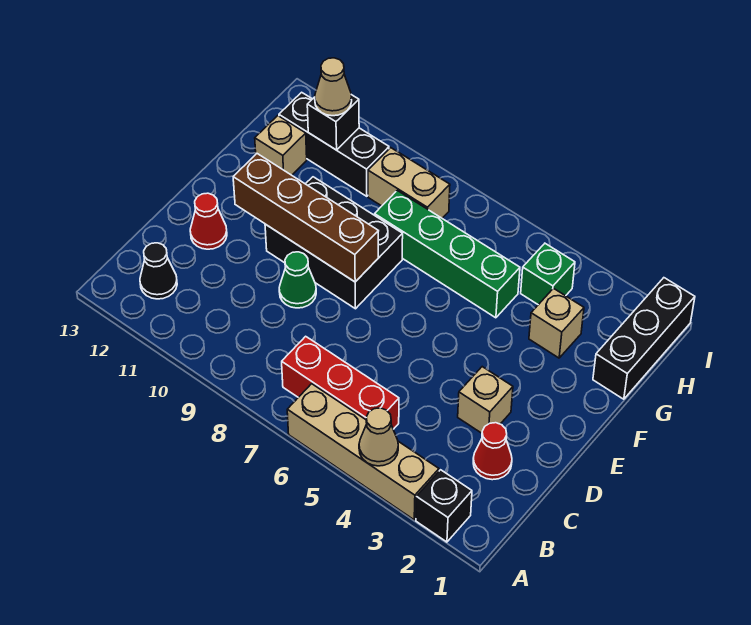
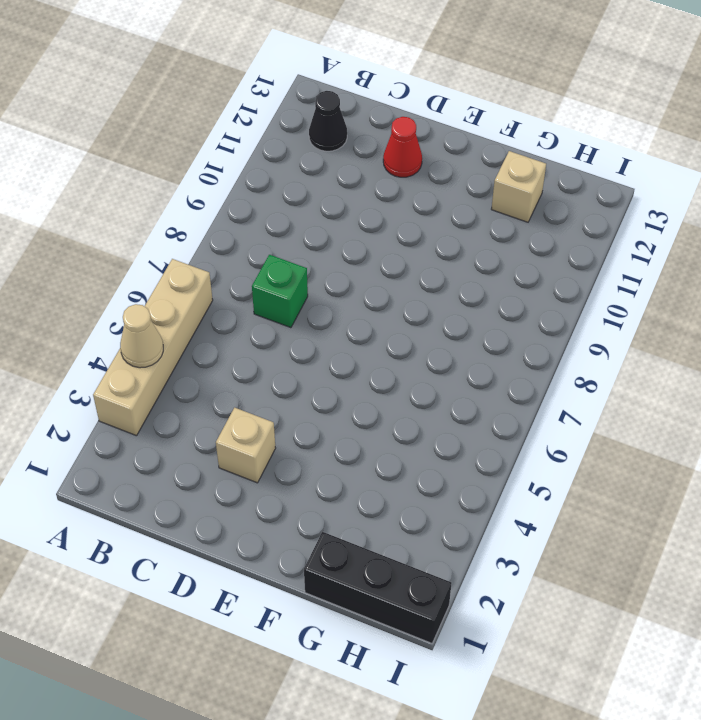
green brick C7 level 1 -> green brick H4 level 1
none -> black brick A2 level 1
none -> red brick B5:B7 level 1
none -> red cone C2 level 1

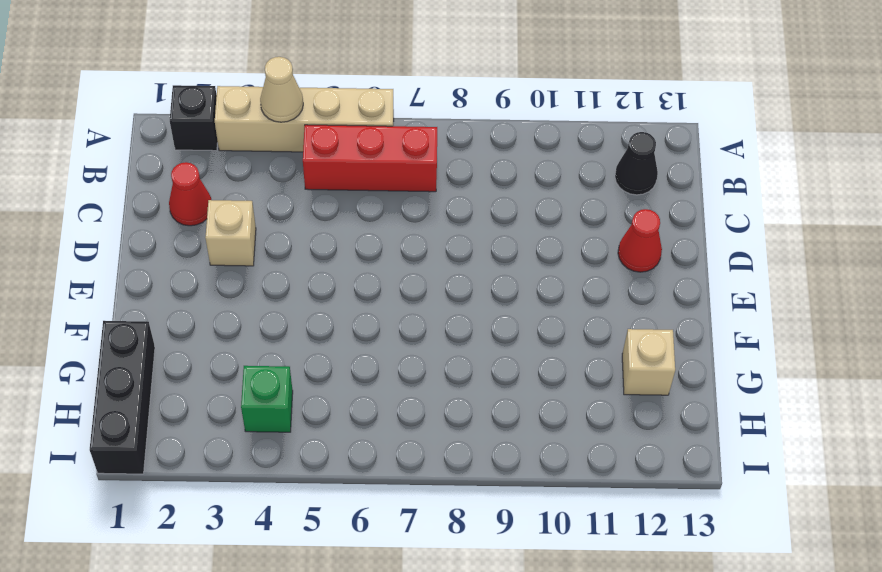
none -> green cone D9 level 1
none -> black brick E8:F10 level 1
none -> tan brick G3 level 1

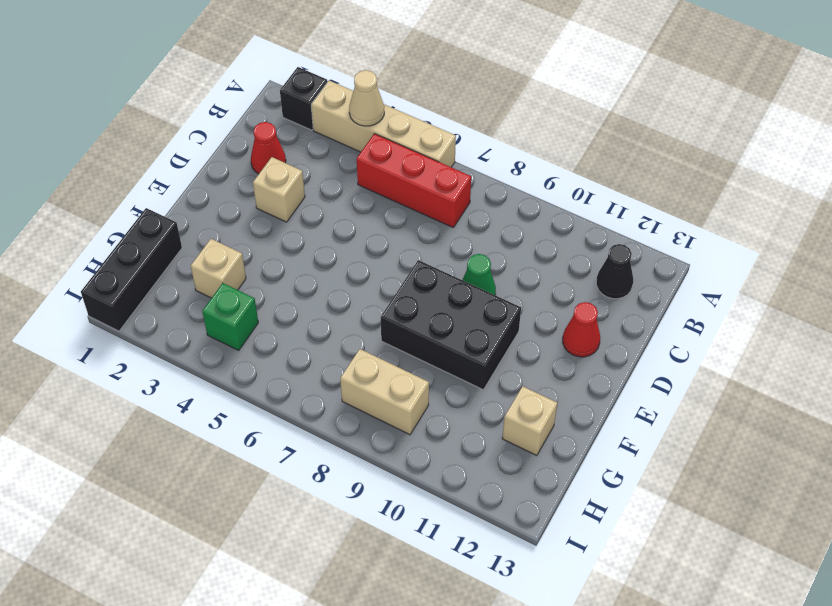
none -> green brick G5:G8 level 1
none -> black brick H10:H12 level 1
none -> brown brick E8:E11 level 2

